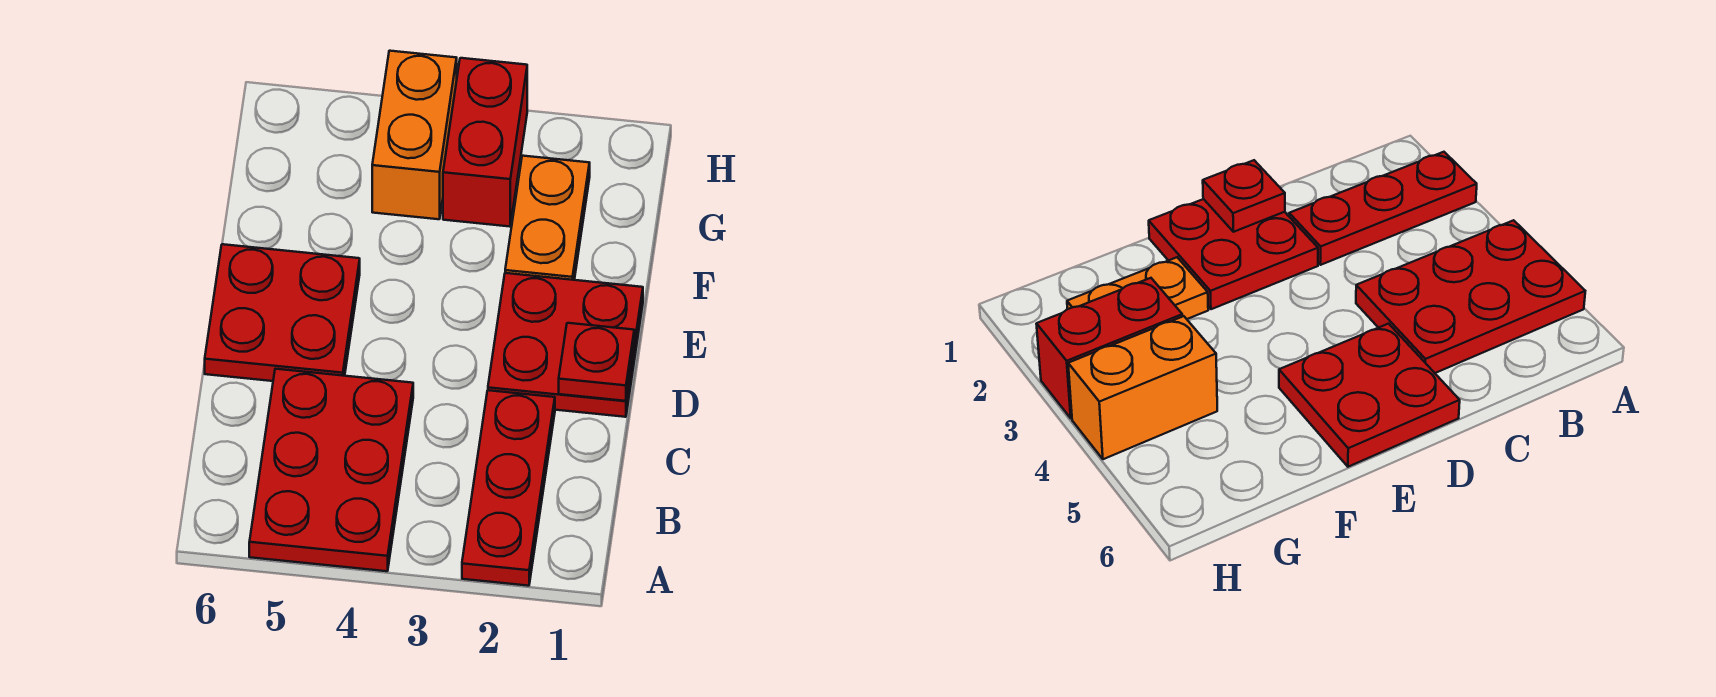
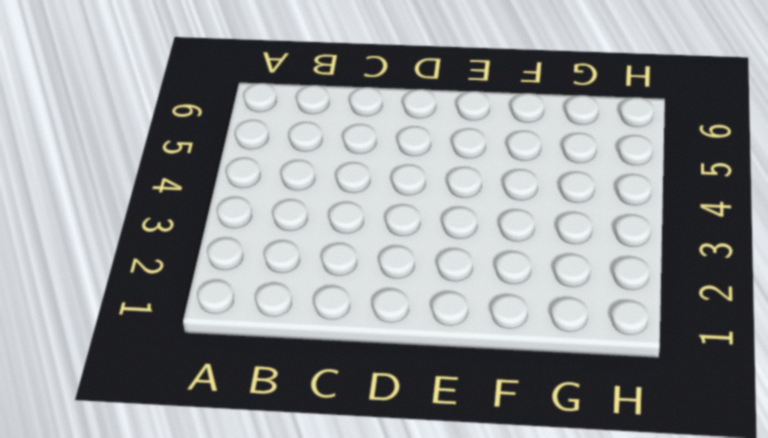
none -> red plate A2:C2 level 1
none -> red plate A4:C5 level 1

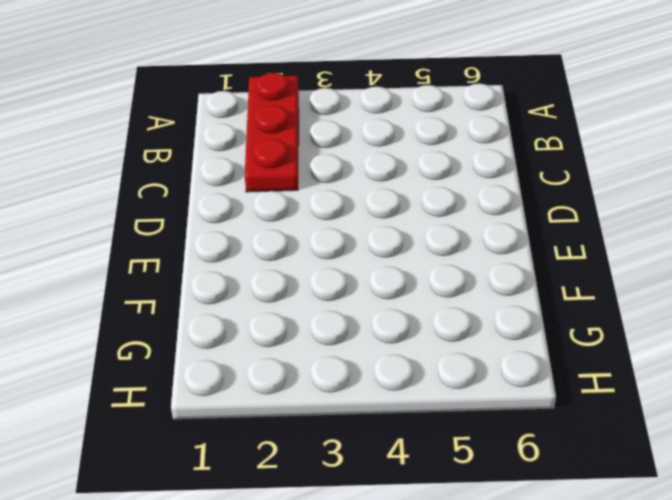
none -> red plate A4:C5 level 1
none -> red plate D1:E2 level 1

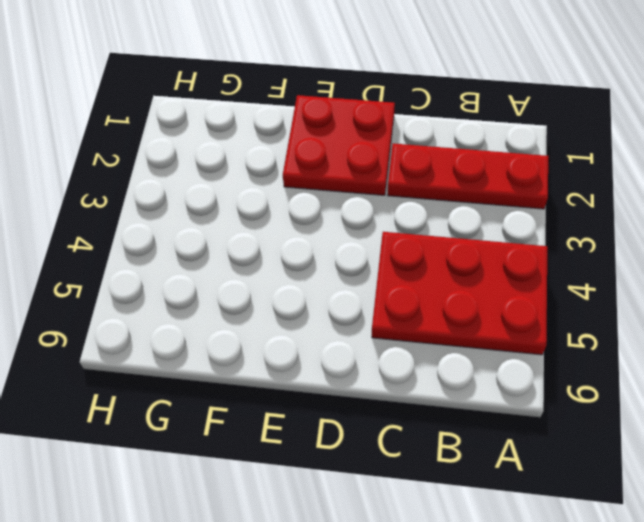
none -> red plate D5:E6 level 1
none -> orange plate F2:G2 level 1

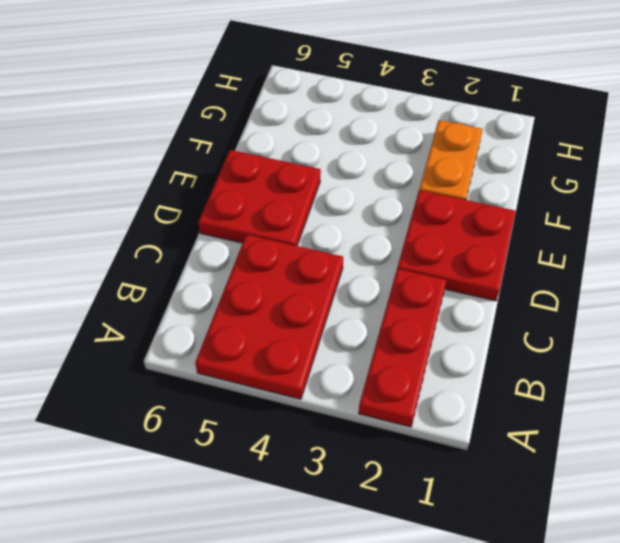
none -> red brick G3:H3 level 1
none -> orange brick G4:H4 level 1

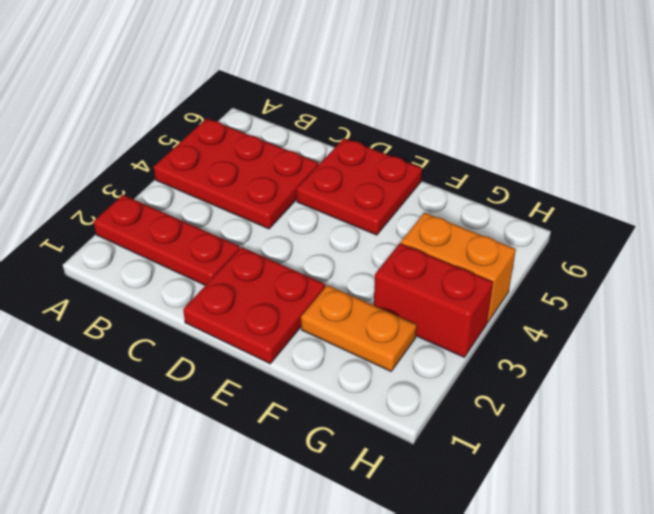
none -> red plate D1 level 2

